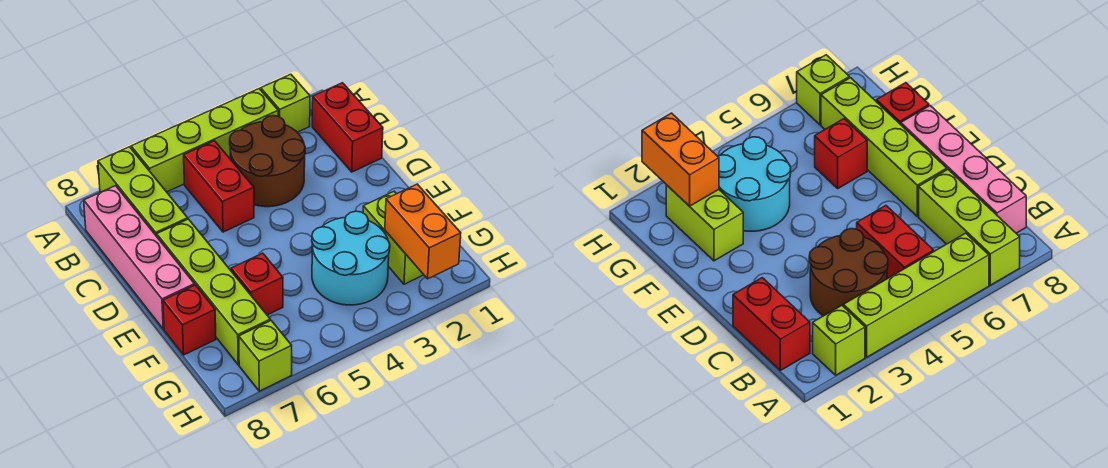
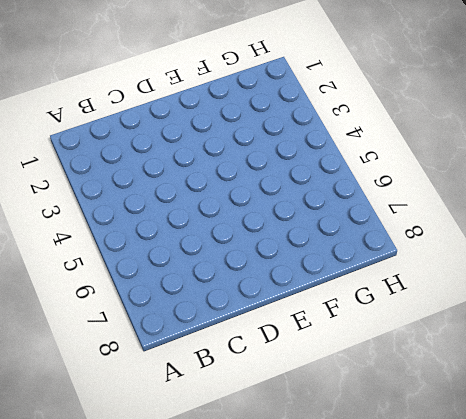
none -> lime brick A2 level 1
none -> lime brick A3:A6 level 1
none -> lime brick A7:C7 level 1

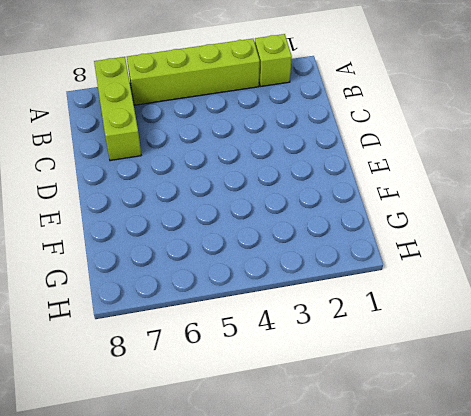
none -> red brick B1:C1 level 1
none -> brown round brick B3:C4 level 1
none -> red brick B5:C5 level 1

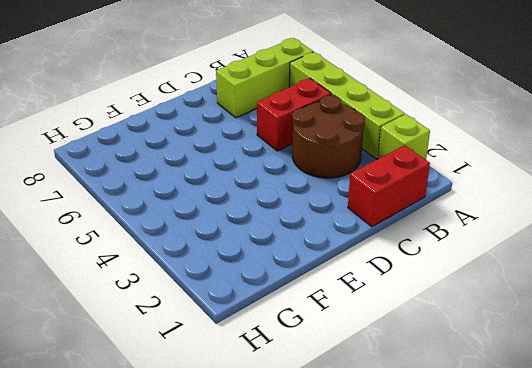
none -> pink brick B8:E8 level 1
none -> lime brick D7:G7 level 1
none -> lime brick F2:G2 level 1

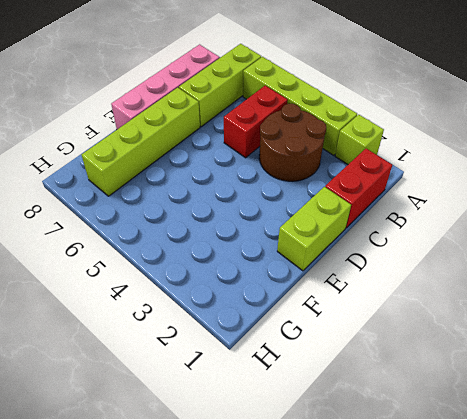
lime brick D1:E1 level 1 -> lime brick F2:G2 level 1
none -> cyan round brick F3:G4 level 1
none -> red brick F6 level 1
none -> red brick F8 level 1

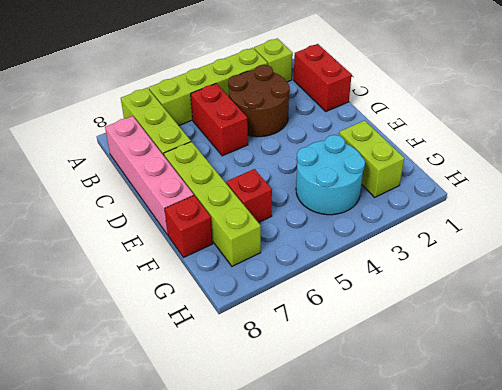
none -> lime brick H7 level 1
none -> orange brick G2:H2 level 2

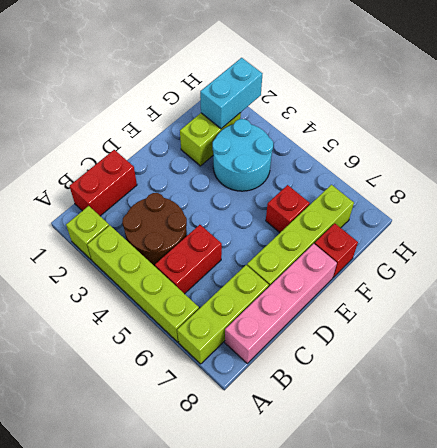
cyan brick G2:H2 level 2 -> orange brick G2:H2 level 2
none -> lime brick H7 level 1

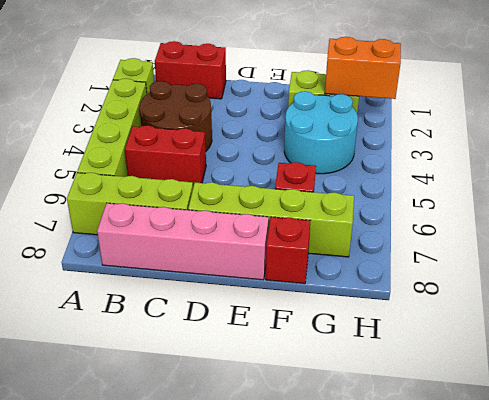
none -> lime brick H7 level 1

